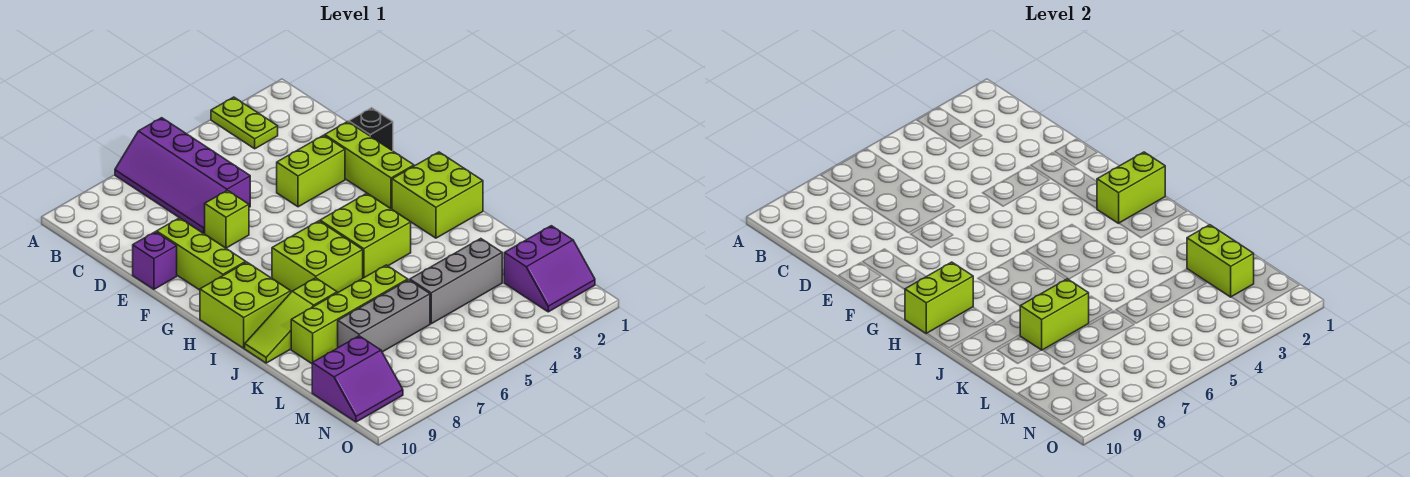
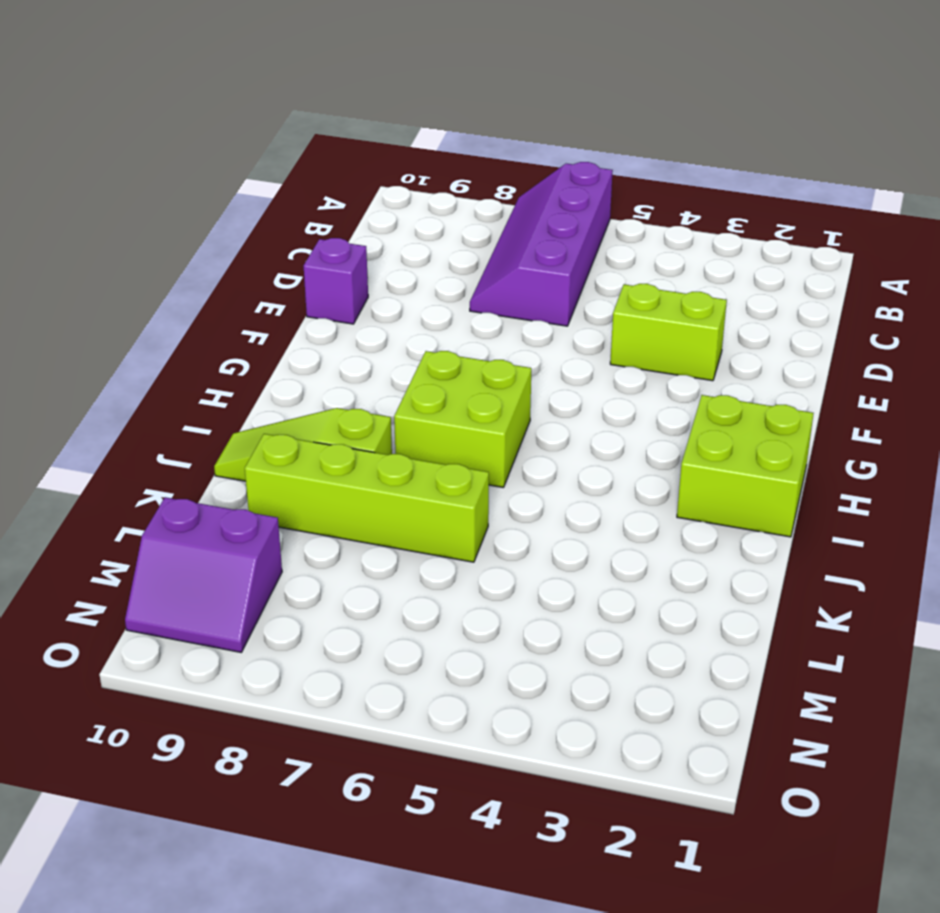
none -> lime plate A3:B3 level 1
none -> black brick E1 level 1
none -> lime brick E2:G2 level 1

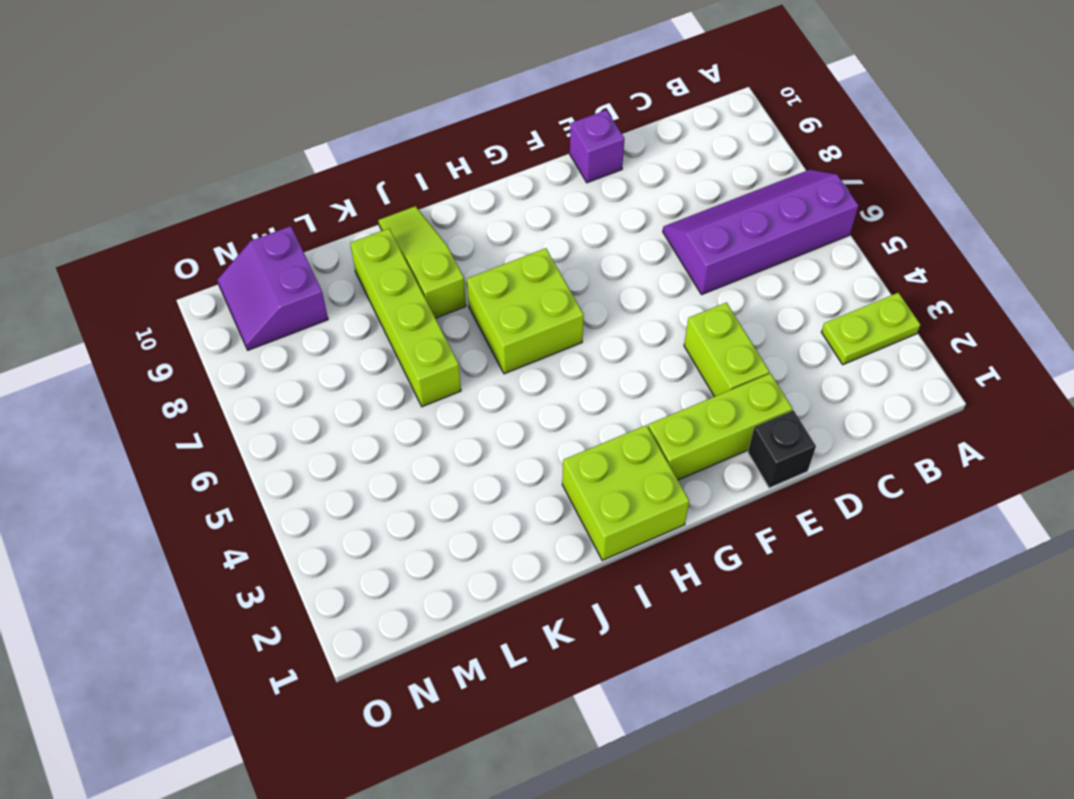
none -> lime brick E7 level 1
none -> lime brick E9:G9 level 1
none -> lime brick H4:I5 level 1

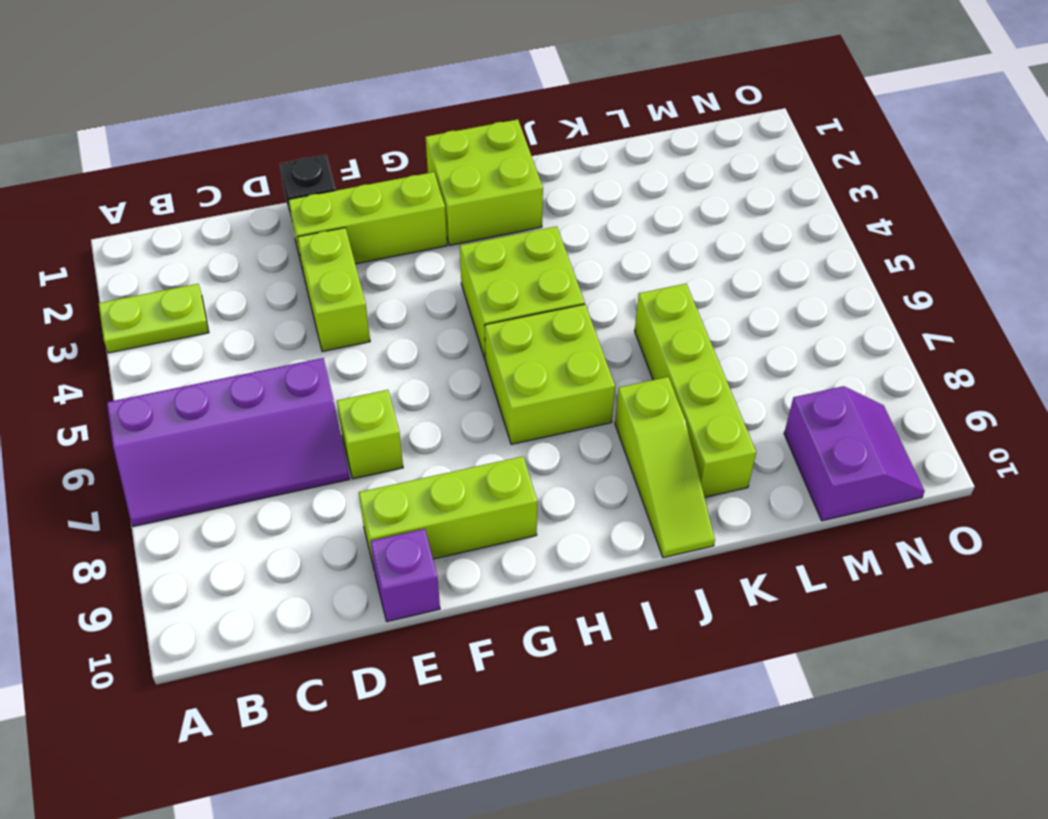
none -> lime brick H9:I10 level 1
none -> grey brick L3:L5 level 1
none -> grey brick L6:L8 level 1

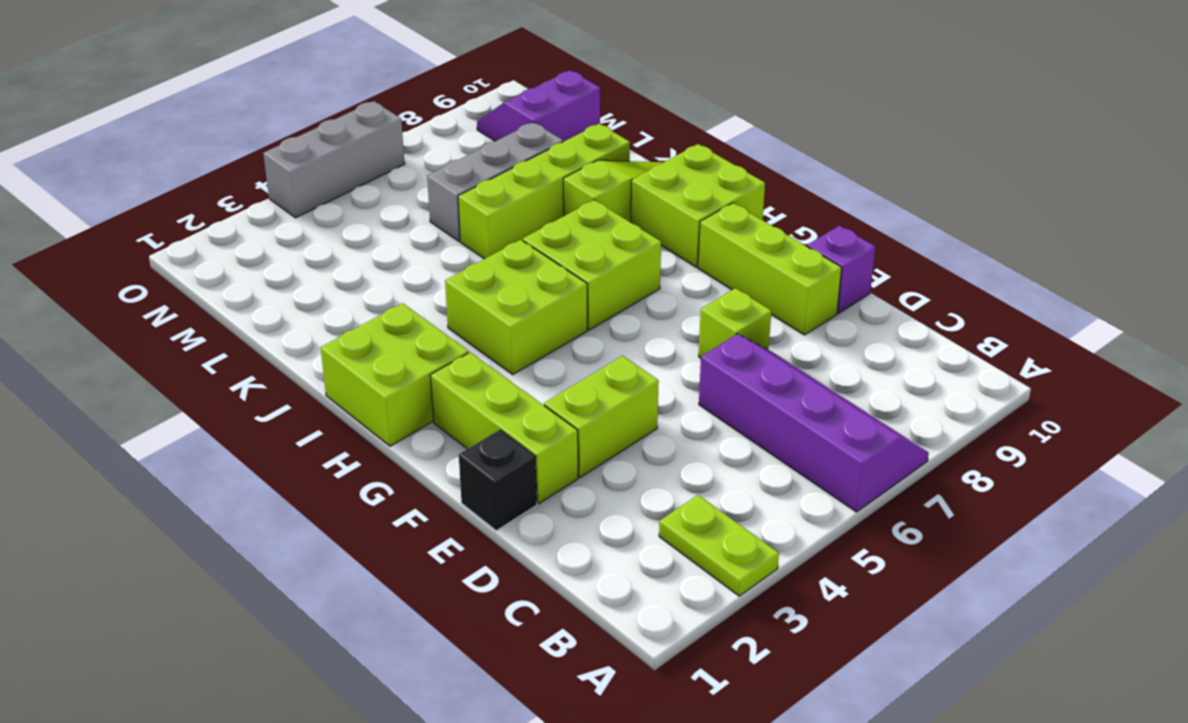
grey brick O4:O6 level 1 -> grey brick L3:L5 level 1
none -> purple slope M1:N2 level 1 top M
none -> lime brick H1:H2 level 2
none -> lime brick H9:H10 level 2

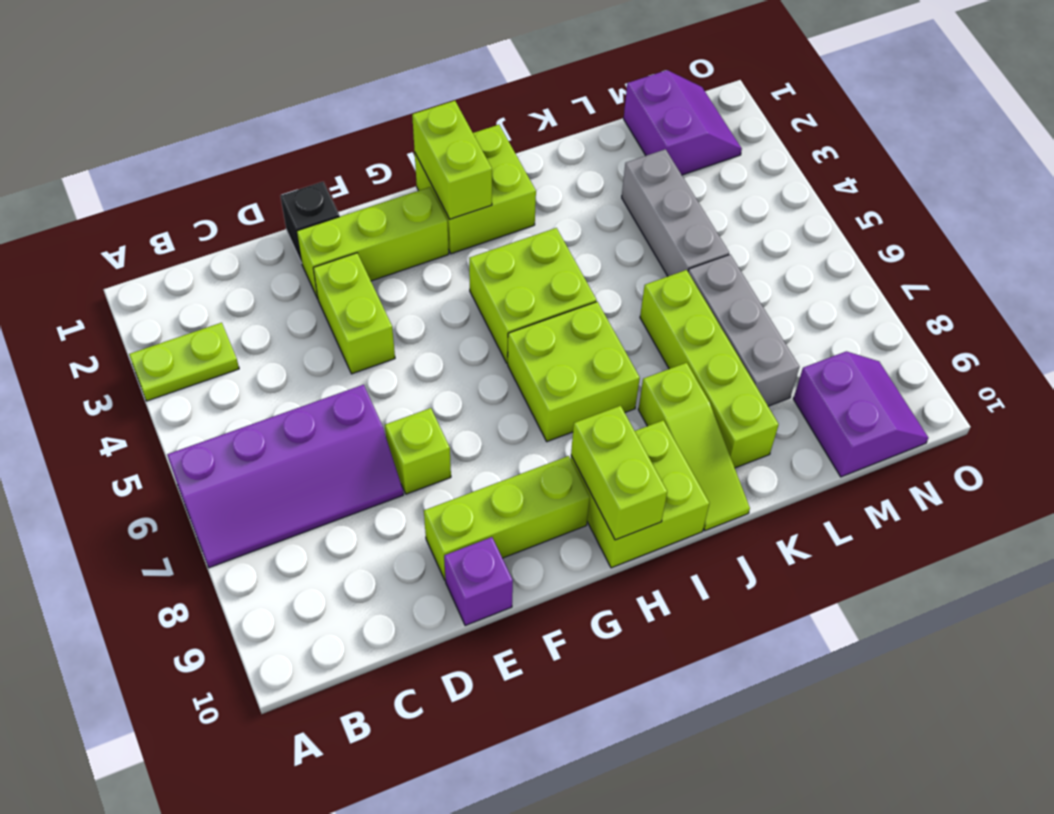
none -> lime brick K7:K8 level 2
none -> lime brick L2:M2 level 2

